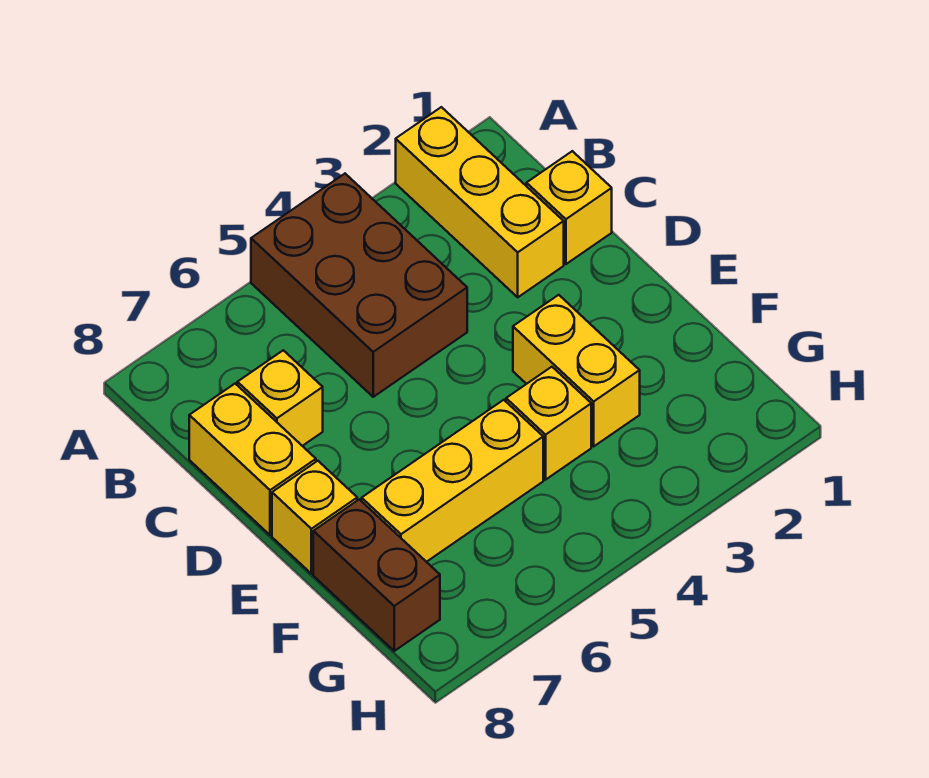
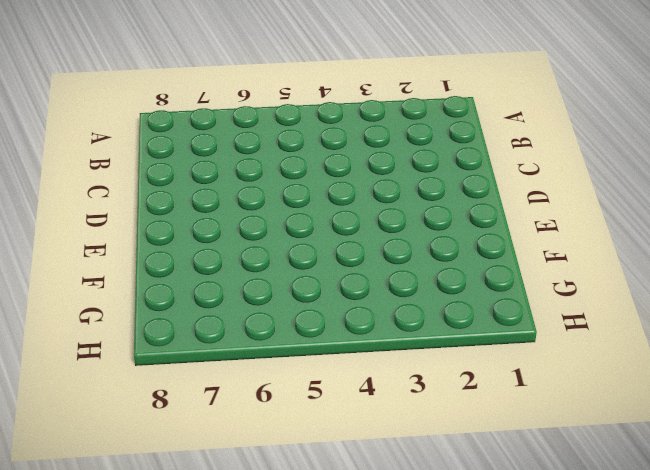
none -> yellow brick A2:C2 level 1
none -> brown brick A4:C5 level 1

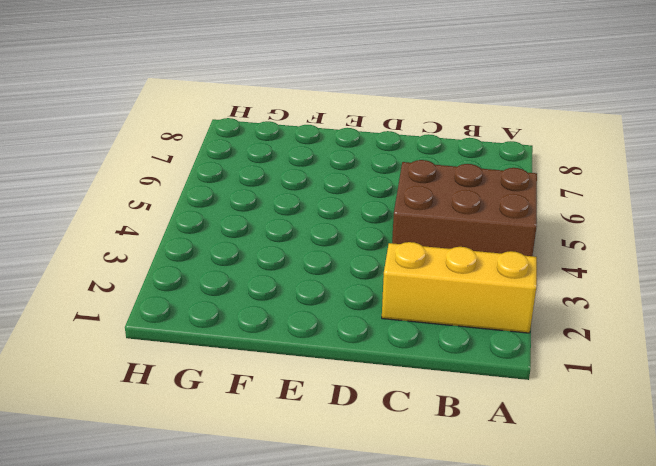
none -> yellow brick C1 level 1
none -> yellow brick C7 level 1

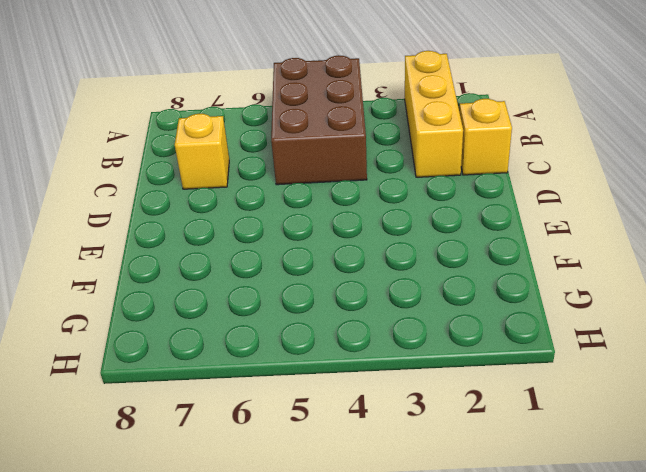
none -> yellow brick C8:D8 level 1
none -> yellow brick E3:F3 level 1

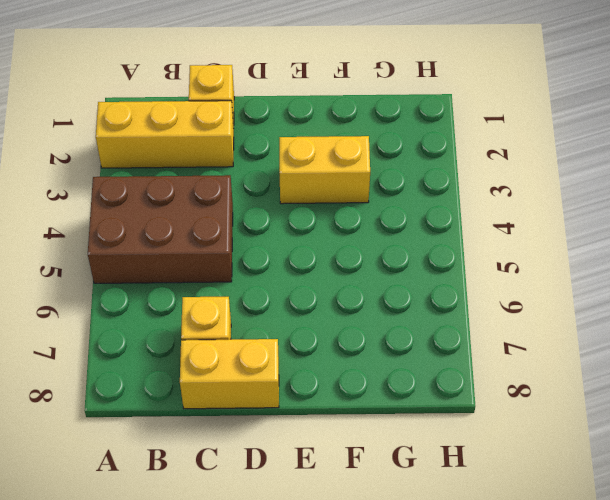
none -> yellow brick E8 level 1
none -> yellow brick F4 level 1

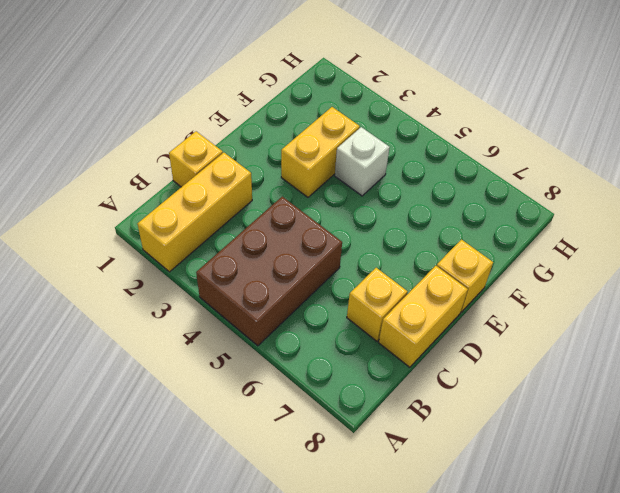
white brick F4 level 1 -> yellow brick F4 level 1
none -> yellow brick F5:F7 level 1
none -> brown brick F8:G8 level 1

